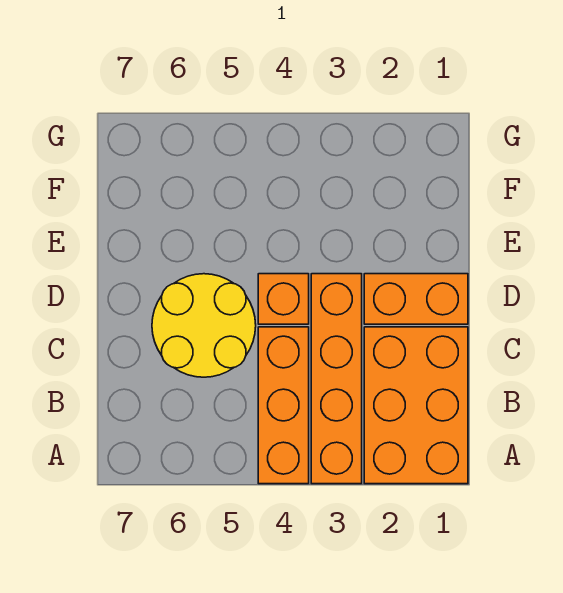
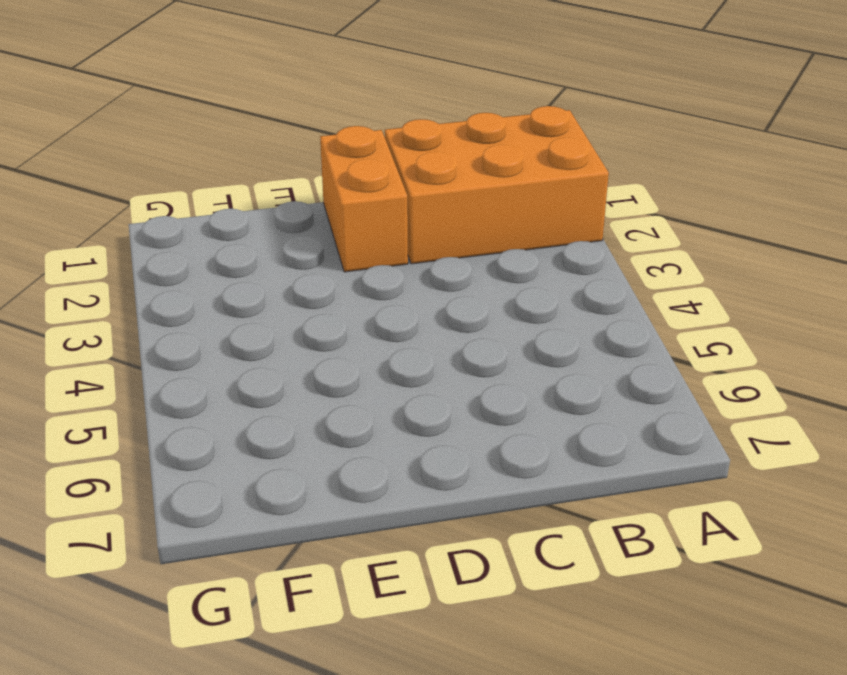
none -> orange brick A3:D3 level 1
none -> orange brick A4:C4 level 1

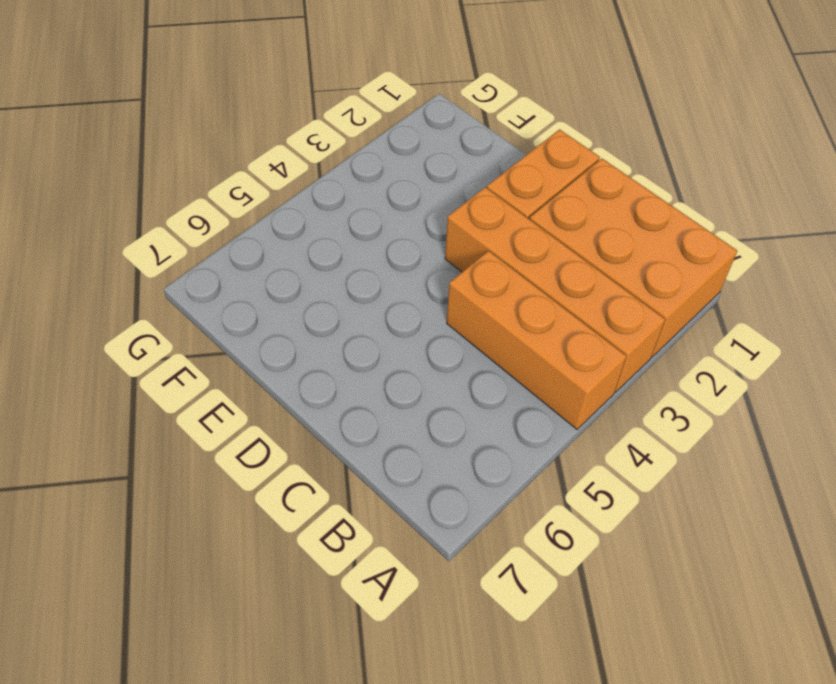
none -> yellow round brick C5:D6 level 1
none -> orange brick D4 level 1

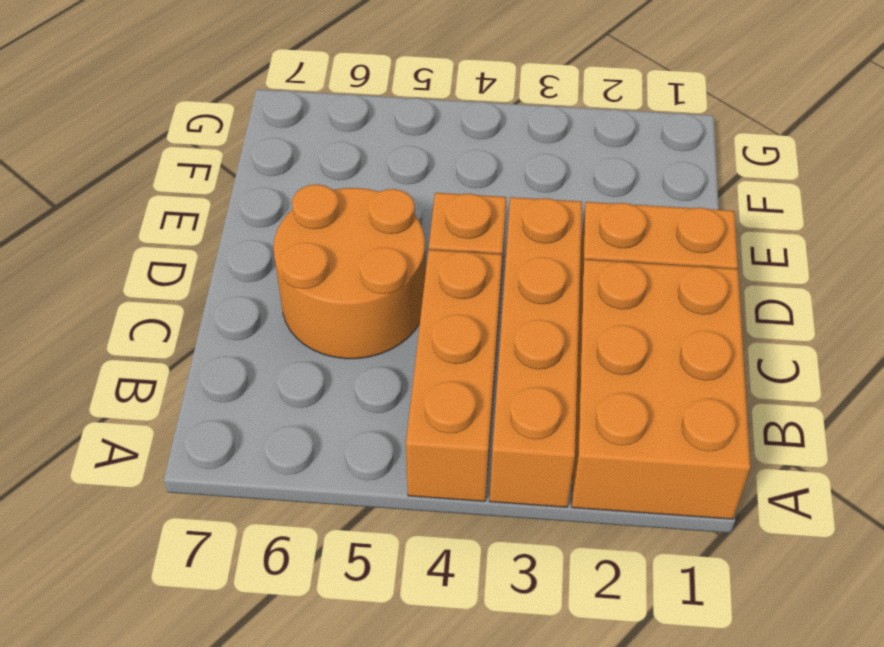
orange round brick C5:D6 level 1 -> yellow round brick C5:D6 level 1

